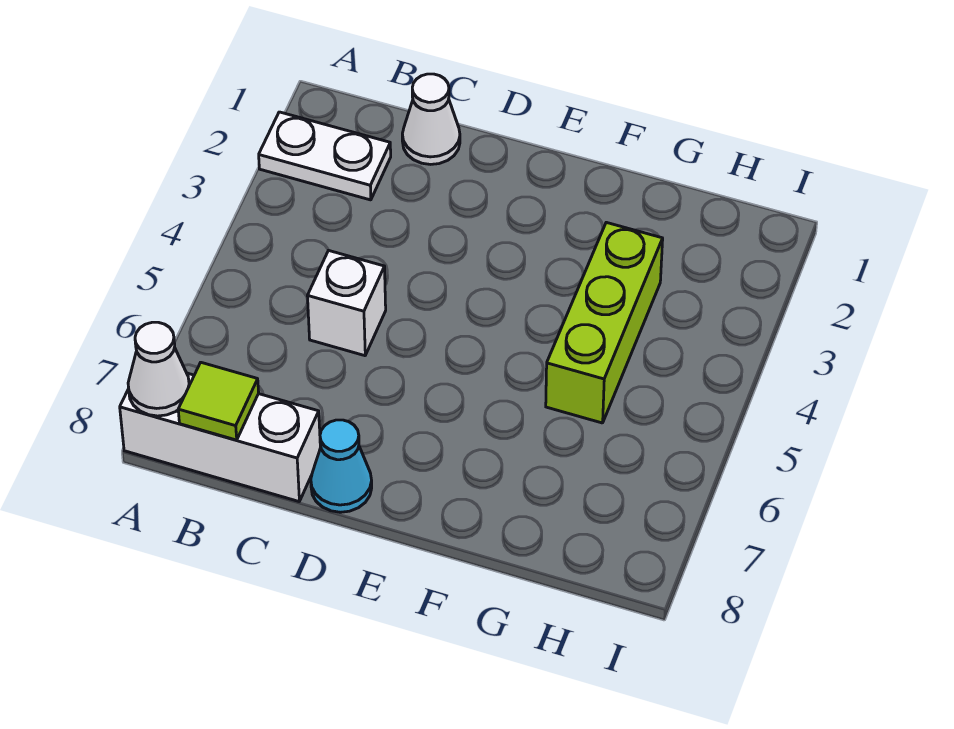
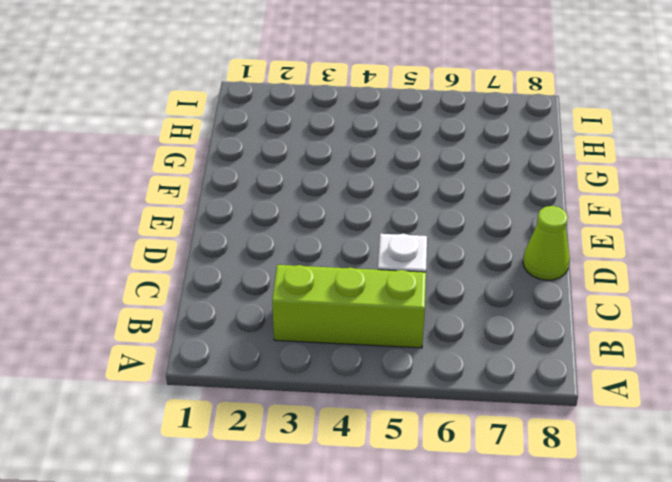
lime brick B3:B5 level 1 -> lime brick G3:G5 level 1
lime cone D8 level 1 -> cyan cone D8 level 1
none -> white plate A2:B2 level 1
none -> white brick A8:C8 level 1

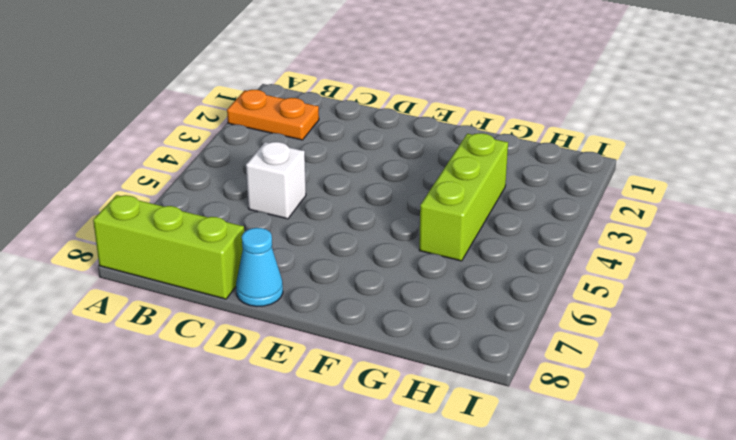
orange plate A2:B2 level 1 -> white plate A2:B2 level 1
lime brick A8:C8 level 1 -> white brick A8:C8 level 1
none -> white cone C1 level 1
none -> white cone A8 level 2

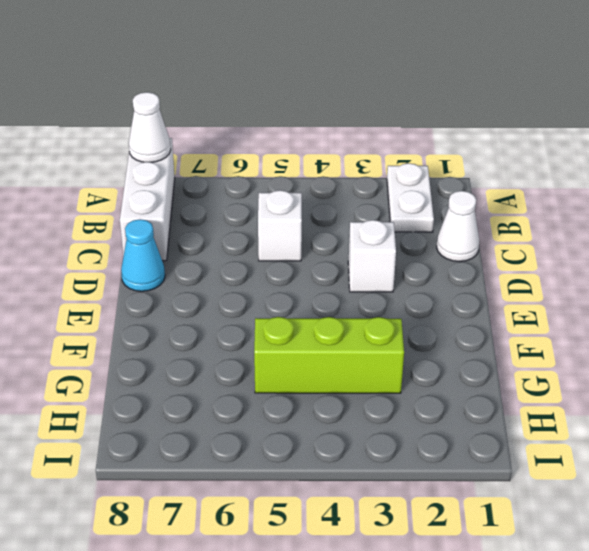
white brick D3 level 1 -> none
none -> lime tile B8 level 2

